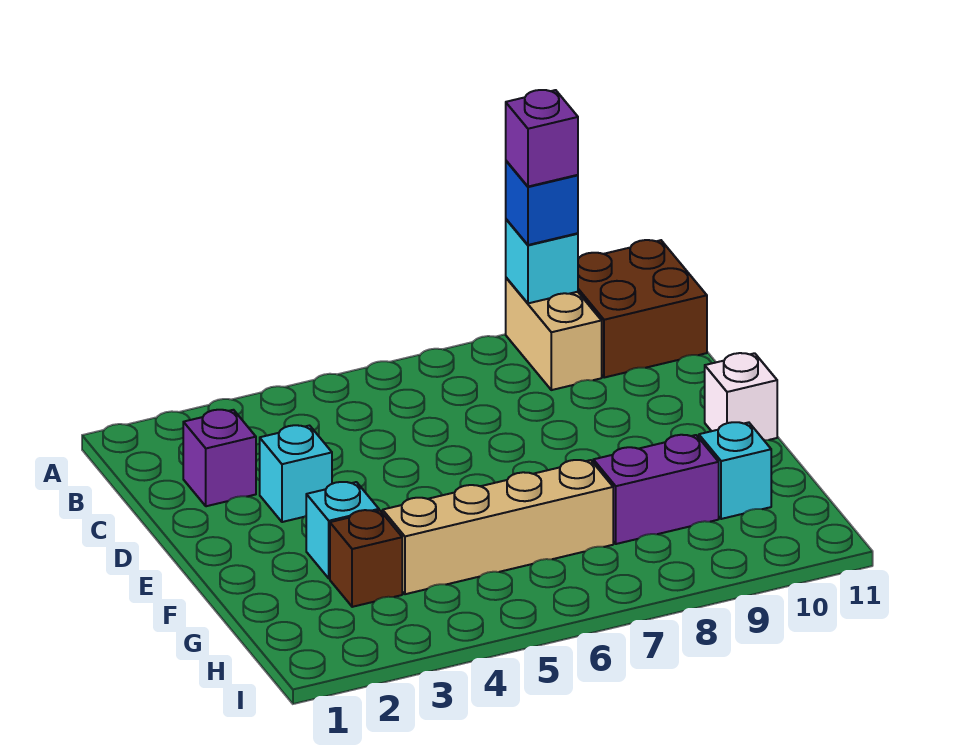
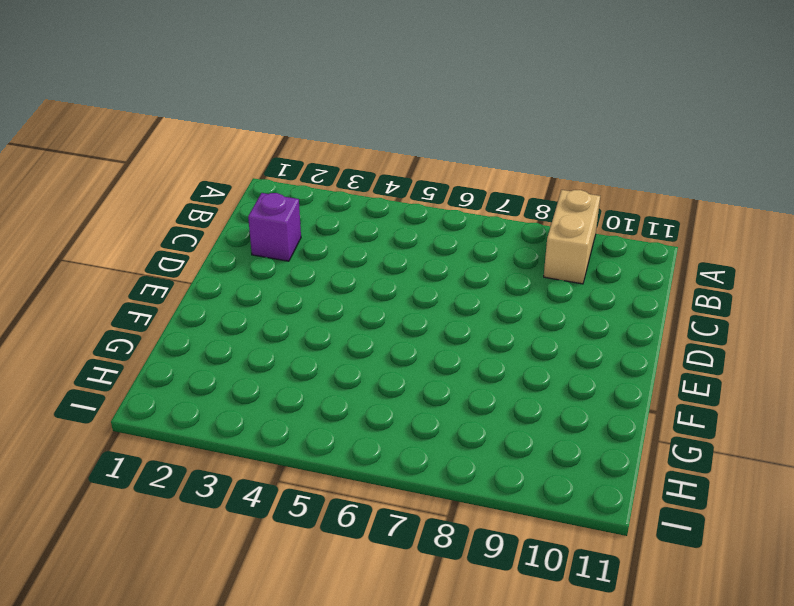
none -> brown brick A10:B11 level 1
none -> cyan brick D3 level 1
none -> white brick E11 level 1

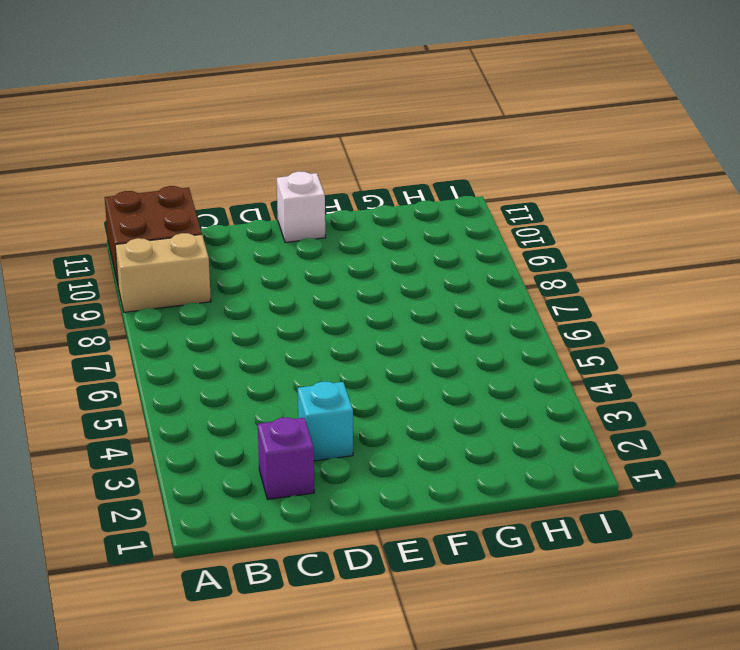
none -> cyan brick F3 level 1
none -> brown brick G3 level 1
none -> tan brick G4:G7 level 1

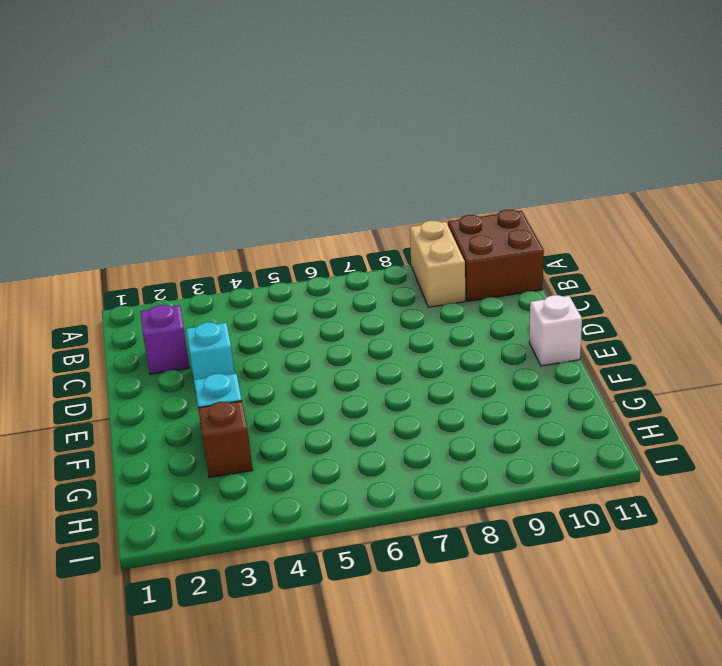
none -> tan brick G4:G7 level 1
none -> purple brick G8:G9 level 1
none -> cyan brick G10 level 1

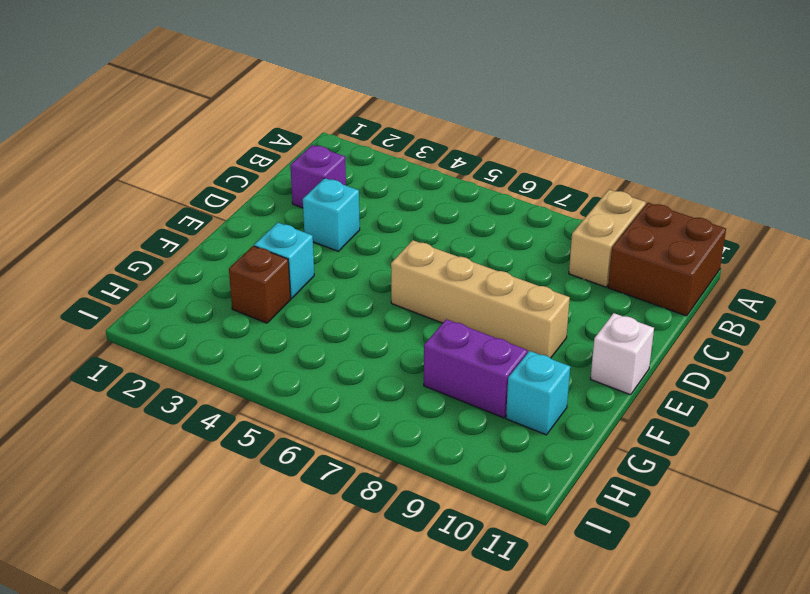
tan brick E6:E9 level 1 -> tan brick G4:G7 level 1
none -> cyan brick A9 level 2
none -> blue brick A9 level 3
none -> purple brick A9 level 4

